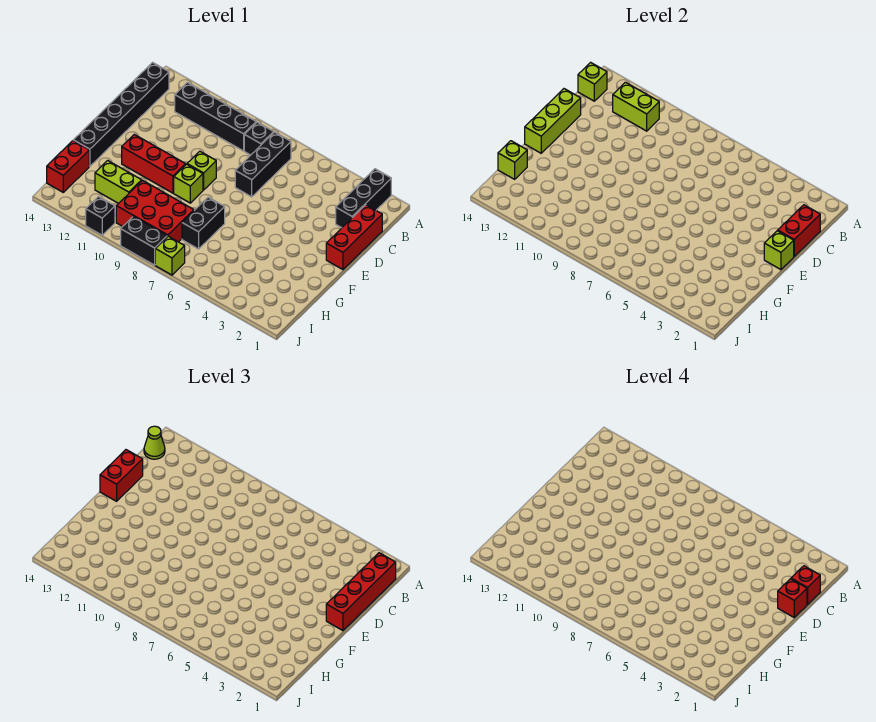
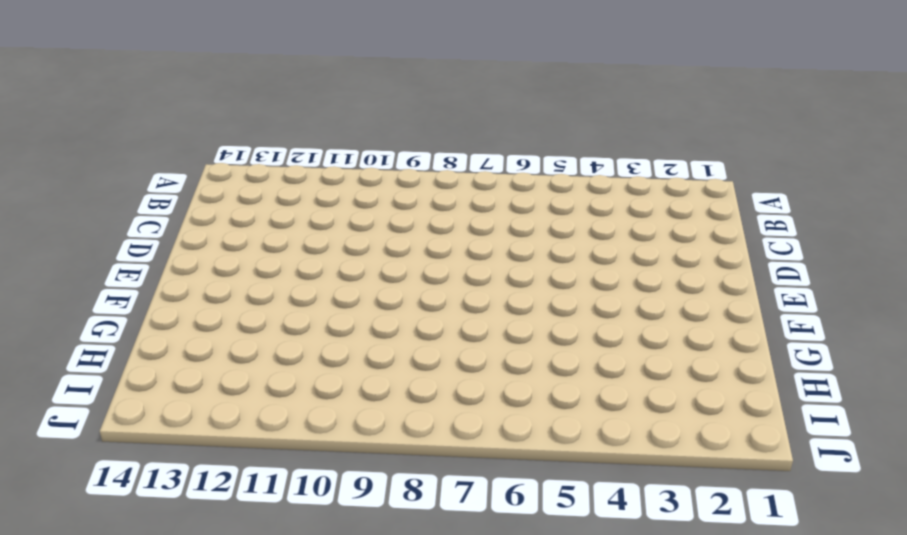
none -> black brick A2:C2 level 1
none -> black brick B7:D7 level 1
none -> black brick B8 level 1

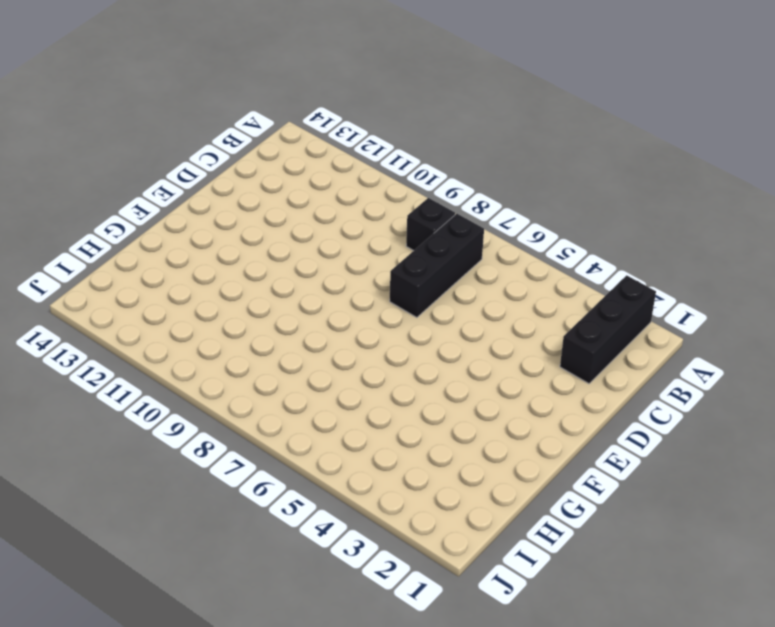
none -> black brick B9:B12 level 1
none -> black brick B14:G14 level 1
none -> red brick C1:E1 level 1

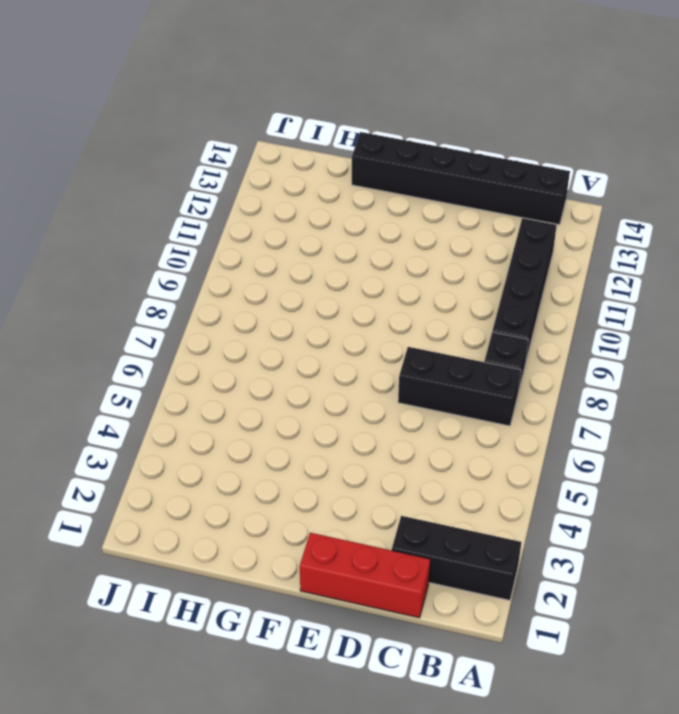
none -> lime brick E9 level 1
none -> lime brick F9 level 1
none -> red brick F10:F12 level 1

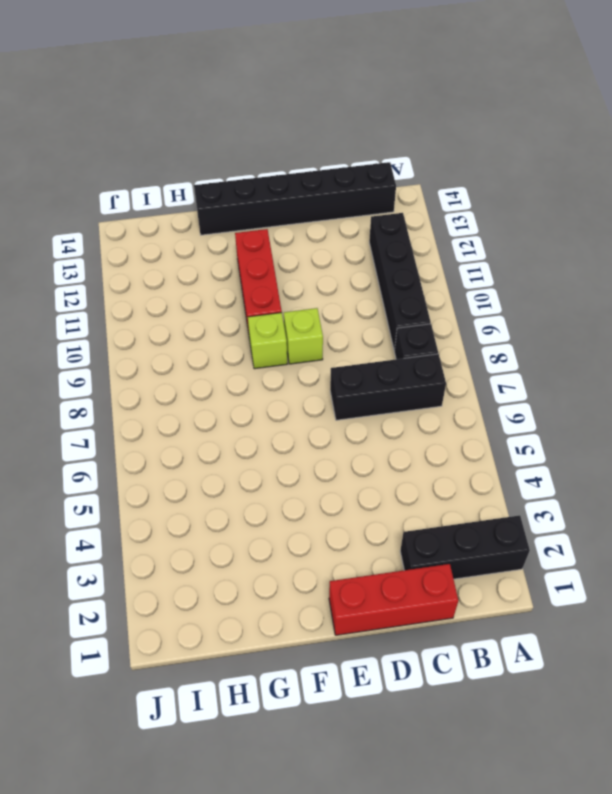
none -> black brick G7:H7 level 1
none -> red brick H8:I10 level 1
none -> lime brick H11:H12 level 1

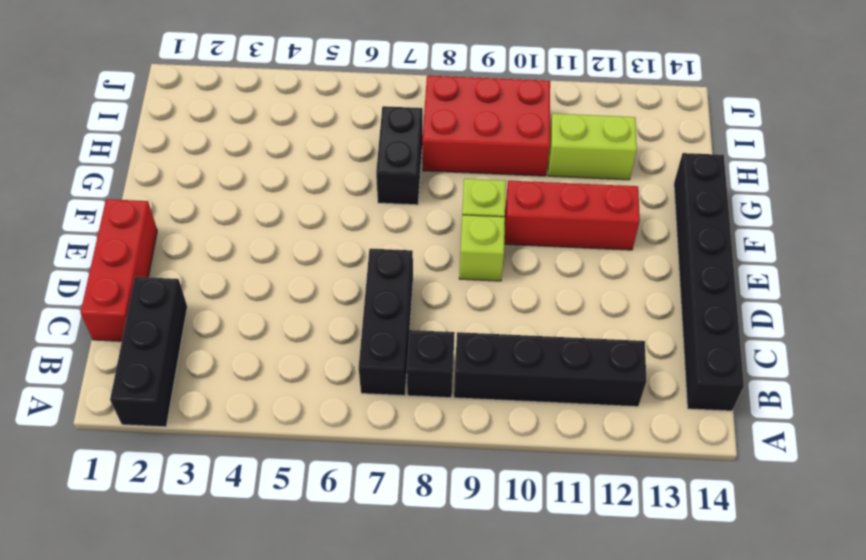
none -> red brick H14:I14 level 1
none -> lime brick J7 level 1
none -> black brick J8:J9 level 1

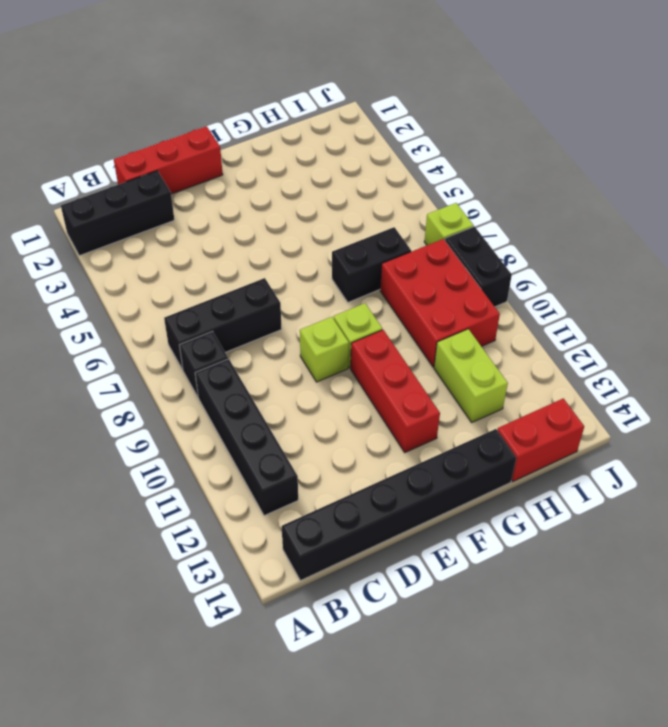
none -> black brick J11 level 1
none -> lime brick B11:B12 level 2
none -> lime brick B14 level 2

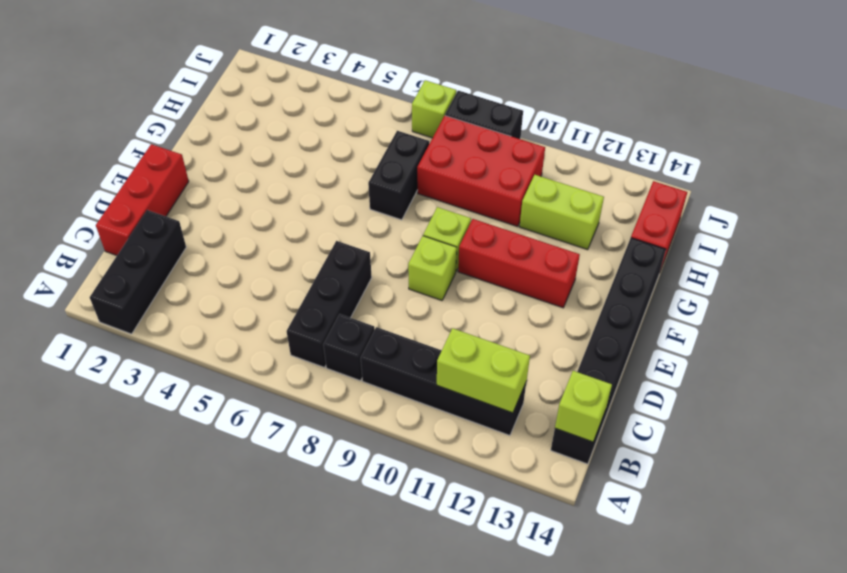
none -> black brick J11 level 1
none -> red brick C1:D1 level 2
none -> lime brick D14:F14 level 2

